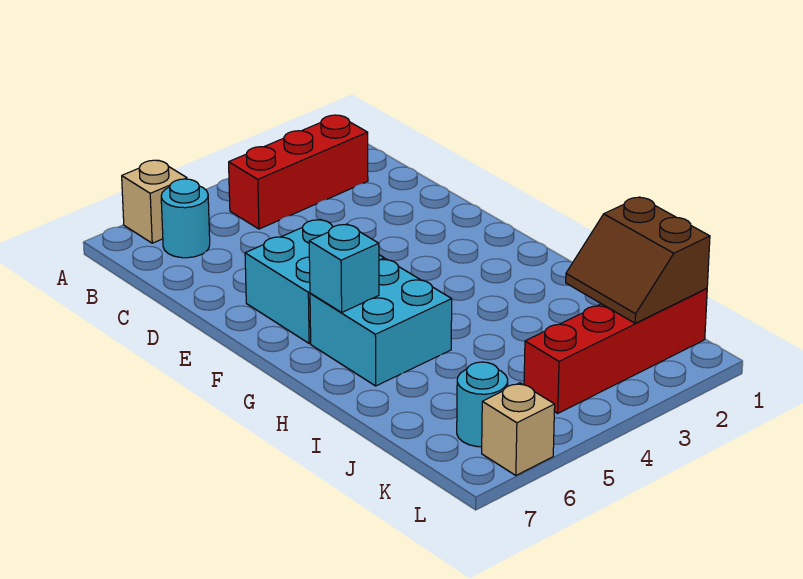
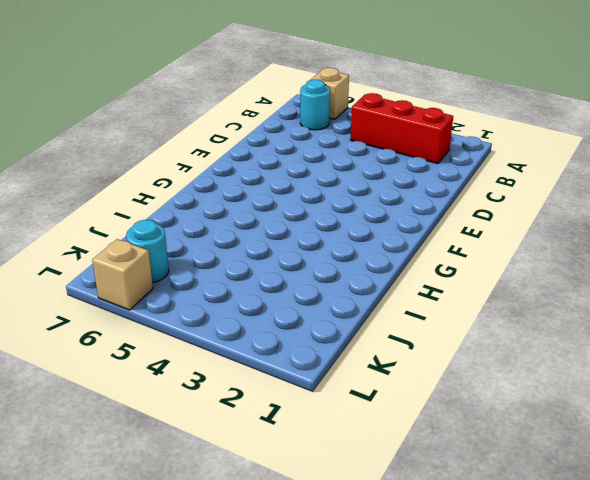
none -> cyan brick E5:F6 level 1
none -> cyan brick G5:H6 level 1

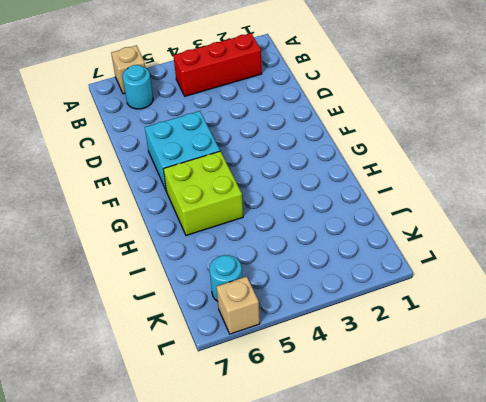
lime brick G5:H6 level 1 -> cyan brick G5:H6 level 1
none -> red brick K1:K4 level 1
none -> cyan brick G6 level 2

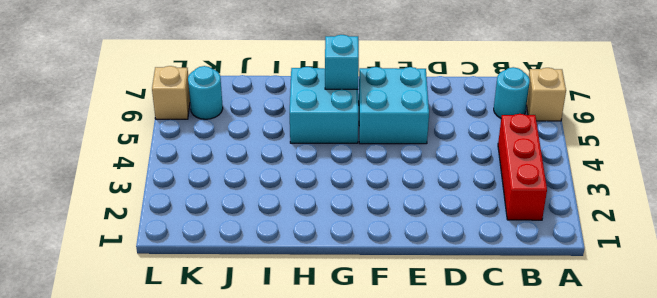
none -> red brick K1:K4 level 1
none -> brown slope J1:K2 level 2 top 1

